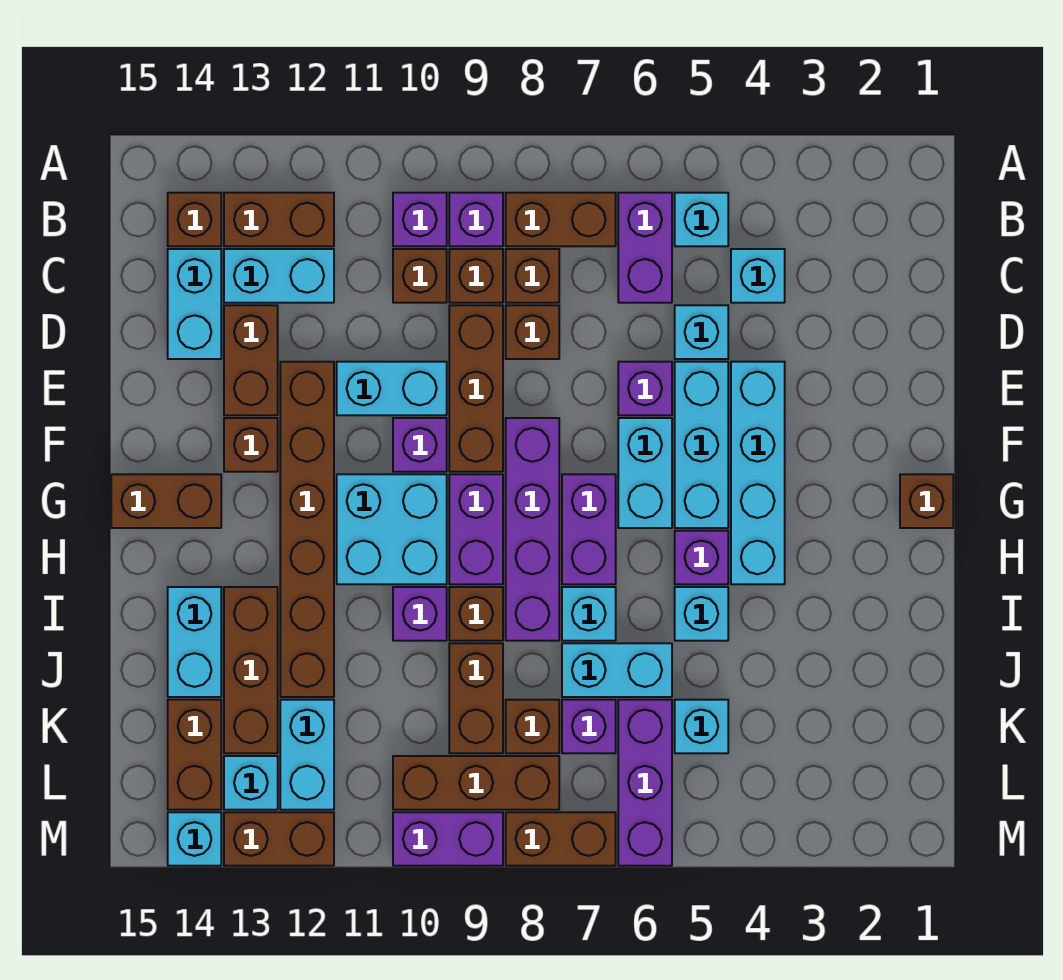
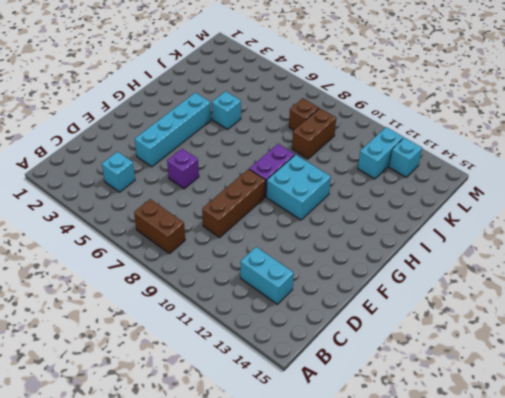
none -> cyan brick B5 level 1
none -> purple brick B6:C6 level 1
none -> purple brick B9 level 1
none -> purple brick B10 level 1

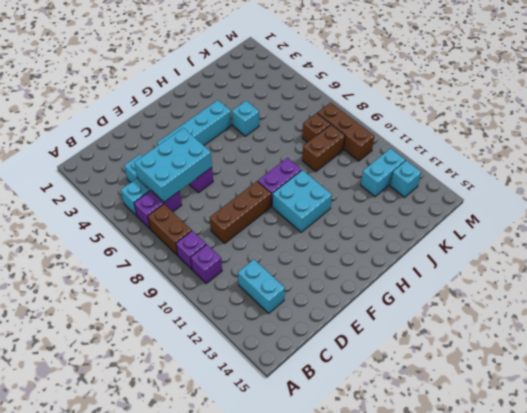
cyan brick C5:E6 level 2 -> none
none -> brown brick B12:B13 level 1
none -> brown brick B14 level 1
none -> brown brick C8 level 1
none -> brown brick C9 level 1

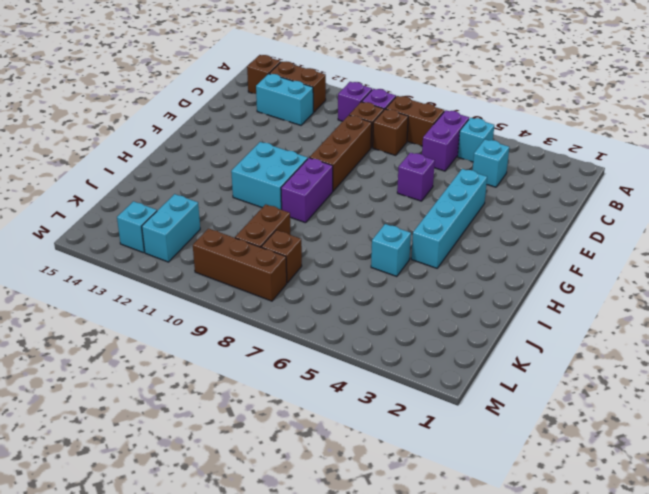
none -> brown brick C10 level 1
none -> cyan brick C14:D14 level 1
none -> cyan brick D5 level 1
none -> brown brick D8 level 1

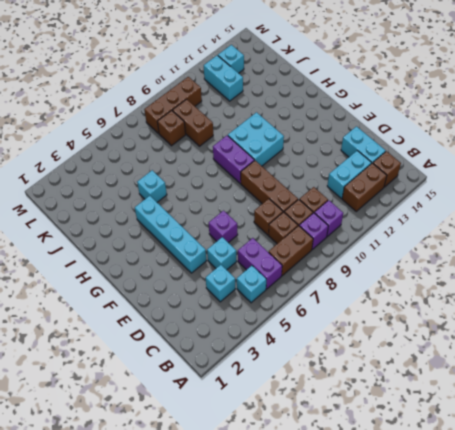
none -> brown brick D13:E13 level 1
none -> cyan brick E5:G5 level 1
none -> cyan brick E10:E11 level 1
none -> brown brick E12:J12 level 1

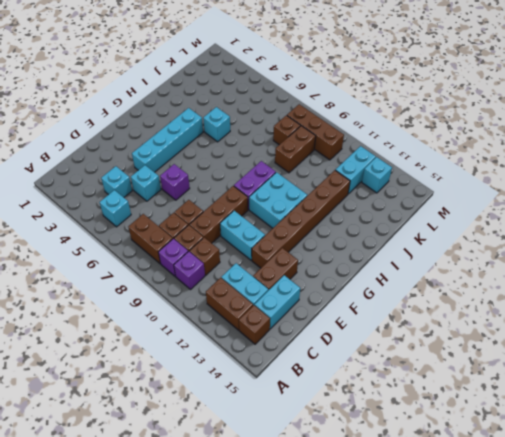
none -> purple brick B6:C6 level 1
none -> cyan brick E5:G5 level 1
none -> cyan brick F6:G6 level 1
none -> purple brick F8:I8 level 1

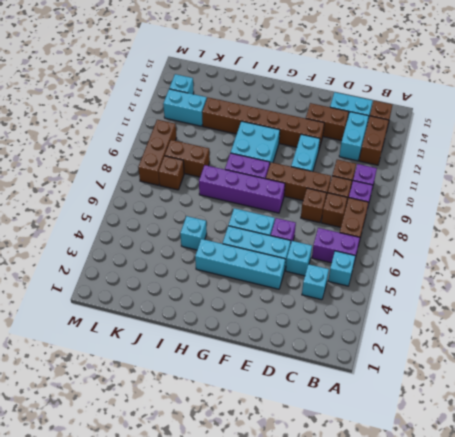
none -> purple brick F10 level 1
none -> brown brick F13 level 1
none -> brown brick G1 level 1
none -> purple brick G7:H7 level 1

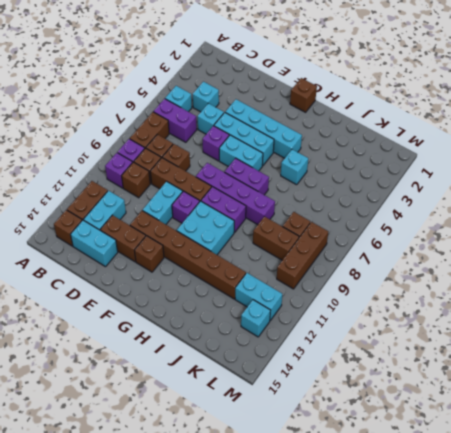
none -> brown brick G14:G15 level 1
none -> purple brick H5 level 1
none -> cyan brick I7 level 1
none -> brown brick I9 level 1

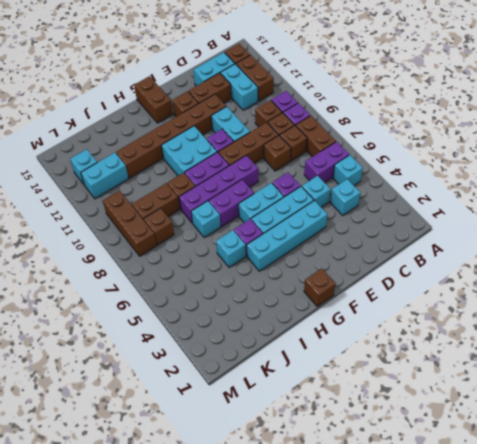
none -> purple brick I10 level 1
none -> brown brick I13:K13 level 1
none -> cyan brick I14:J14 level 1
none -> cyan brick J6:J7 level 1

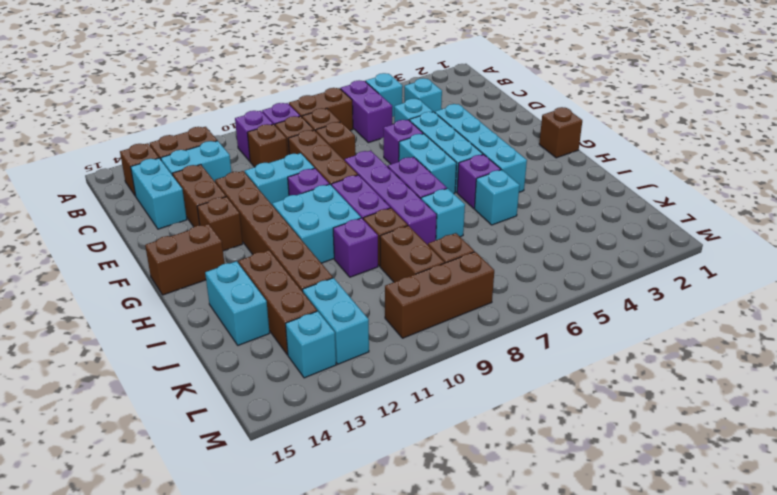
none -> cyan brick J6:J7 level 1
none -> cyan brick K5 level 1
none -> purple brick K6:M6 level 1
none -> purple brick K7 level 1

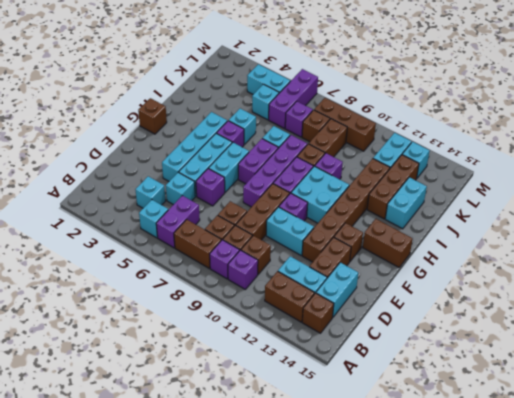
cyan brick L4:L5 level 1 -> cyan brick J6:J7 level 1
none -> brown brick K14:L14 level 1
none -> brown brick M7:M8 level 1
none -> purple brick M9:M10 level 1
none -> brown brick M12:M13 level 1

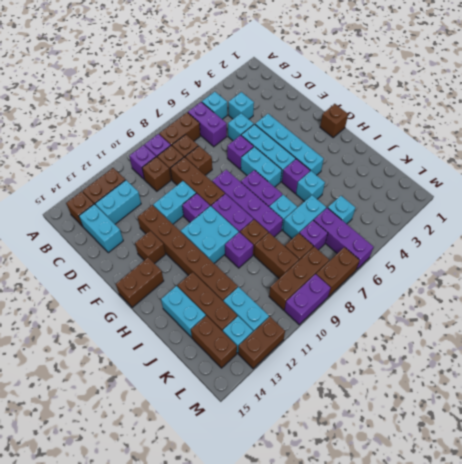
none -> brown brick D13:E13 level 1
none -> cyan brick M14 level 1

